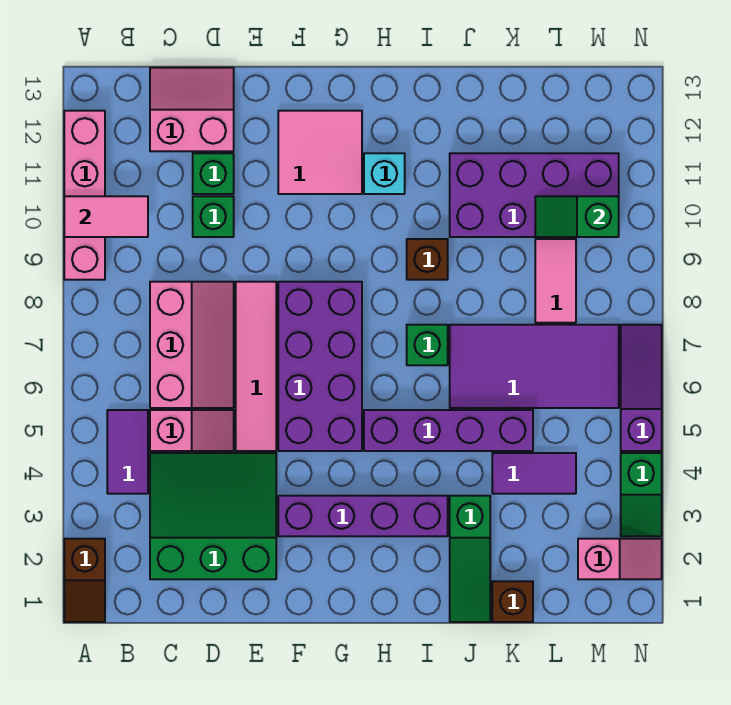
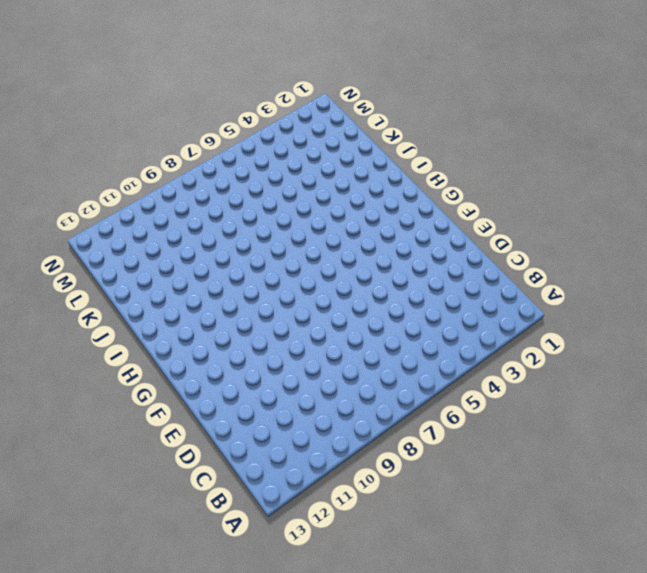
none -> brown slope A1:A2 level 1 top 2
none -> pink brick A9:A12 level 1
none -> purple tile B4:B5 level 1

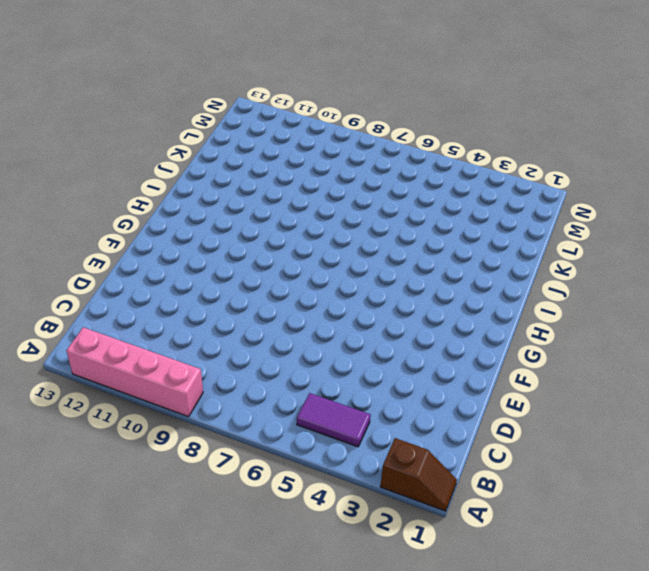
none -> green slope C2:E4 level 1 top 2
none -> pink slope C5:D5 level 1 top C
none -> pink slope C6:D8 level 1 top C

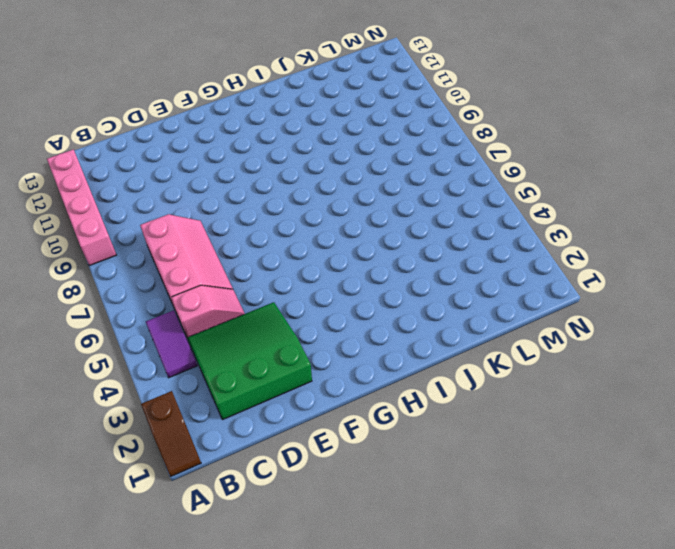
none -> pink slope C12:D13 level 1 top 12
none -> green brick D10 level 1
none -> green brick D11 level 1

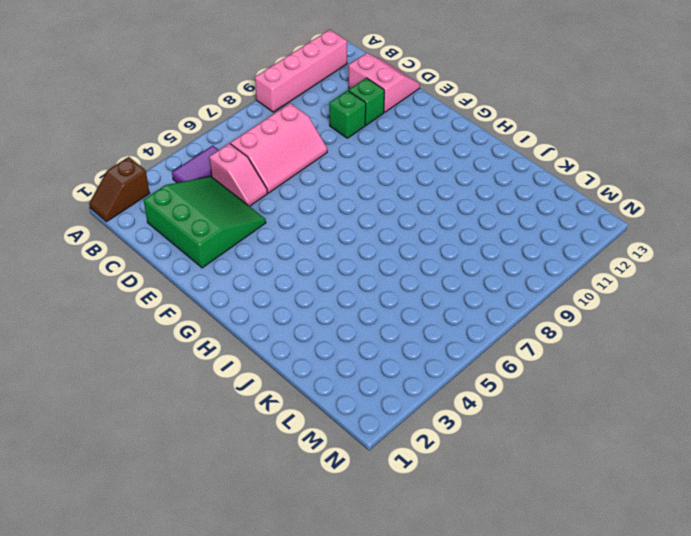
none -> pink tile E5:E8 level 1
none -> purple brick F3:I3 level 1
none -> purple brick F5:G8 level 1

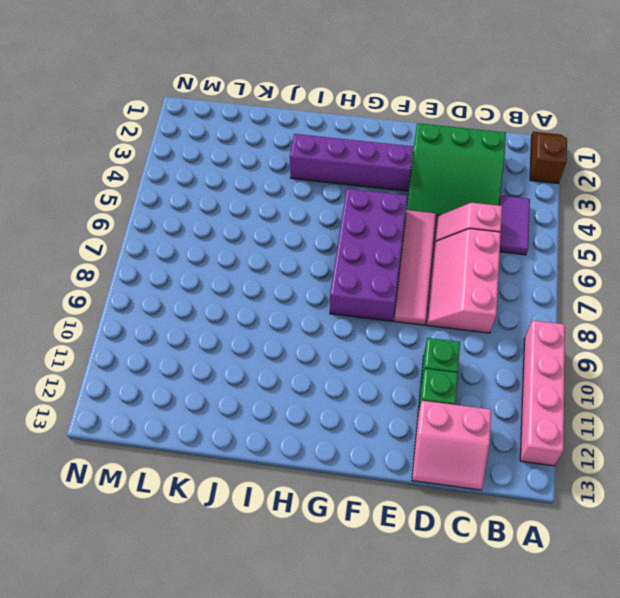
none -> pink tile F11:G12 level 1
none -> purple brick H5:K5 level 1
none -> cyan brick H11 level 1

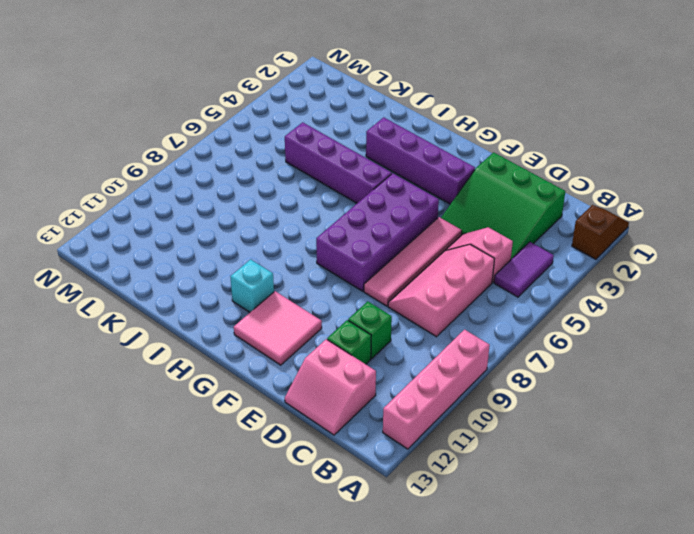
none -> green brick I7 level 1
none -> brown brick I9 level 1
none -> green slope J1:J3 level 1 top 3

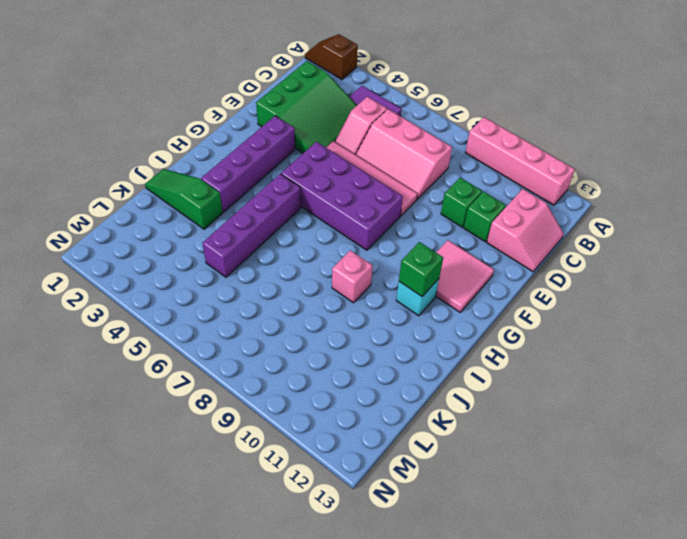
green brick H11 level 2 -> green brick I7 level 1
pink brick I9 level 1 -> brown brick I9 level 1
none -> purple tile J6:M7 level 1
none -> purple brick J10:M11 level 1
none -> brown brick K1 level 1

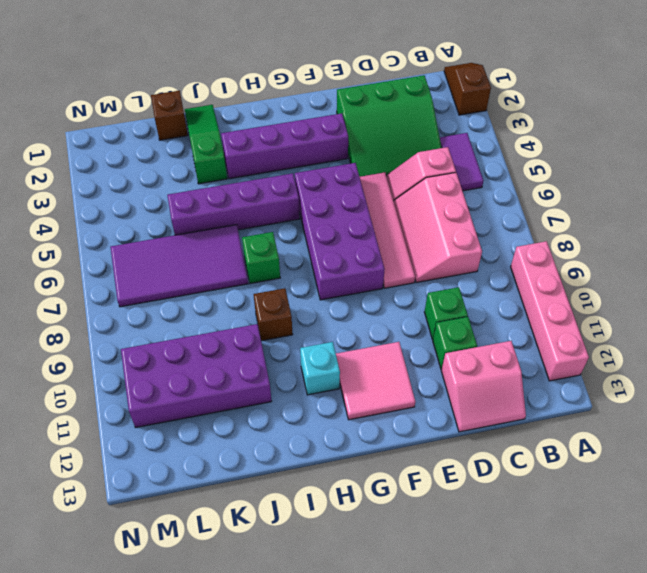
none -> purple tile K4:L4 level 1
none -> pink tile L8:L9 level 1
none -> pink slope M2:N2 level 1 top M

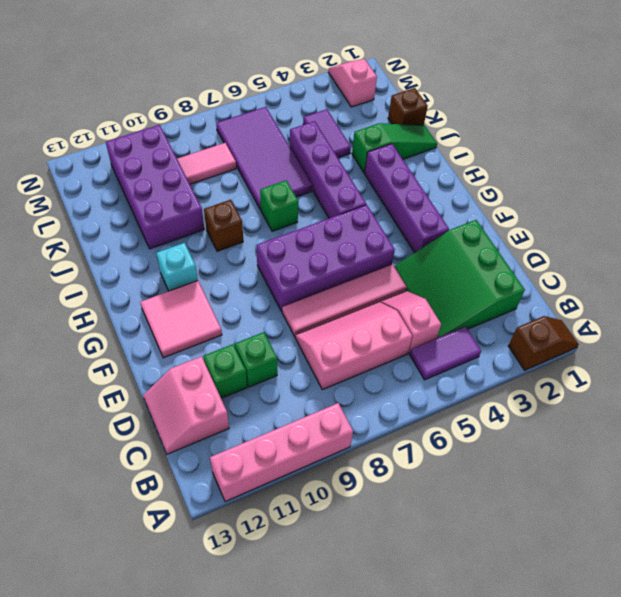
none -> green slope N3:N4 level 1 top 4
none -> purple slope N5:N7 level 1 top 5
none -> pink tile A10:B10 level 2

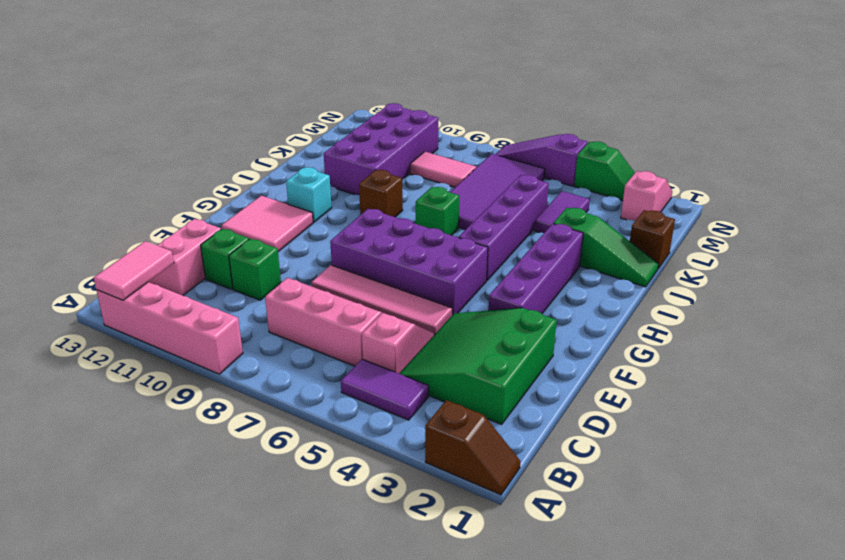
pink tile A12:B12 level 2 -> pink tile A10:B10 level 2
none -> green slope L10:M10 level 2 top M

